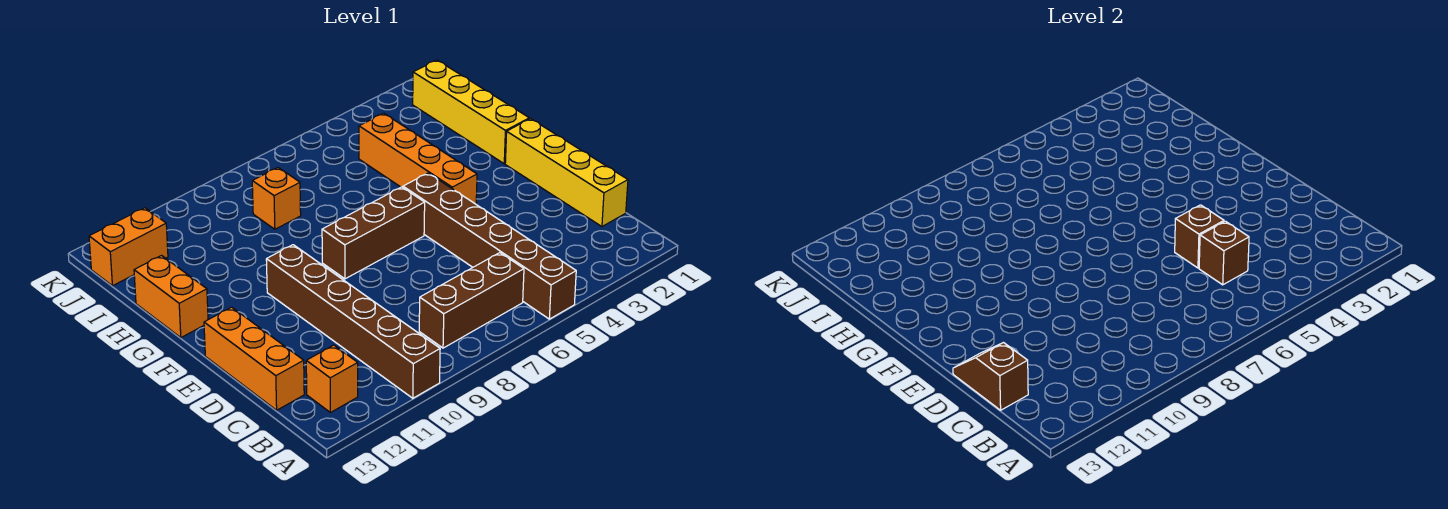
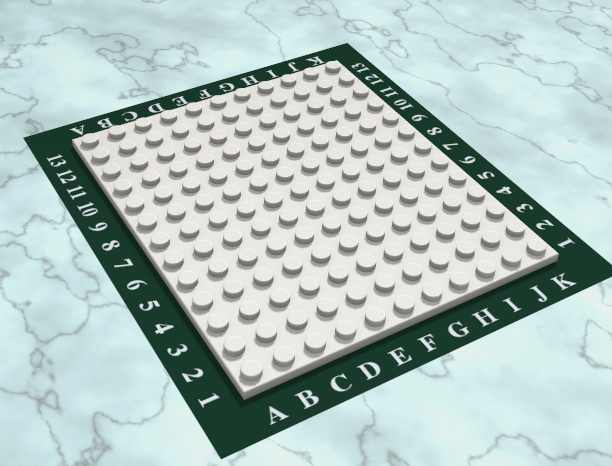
none -> brown brick A5:F5 level 1
none -> brown brick A10:F10 level 1
none -> brown brick B6:B8 level 1

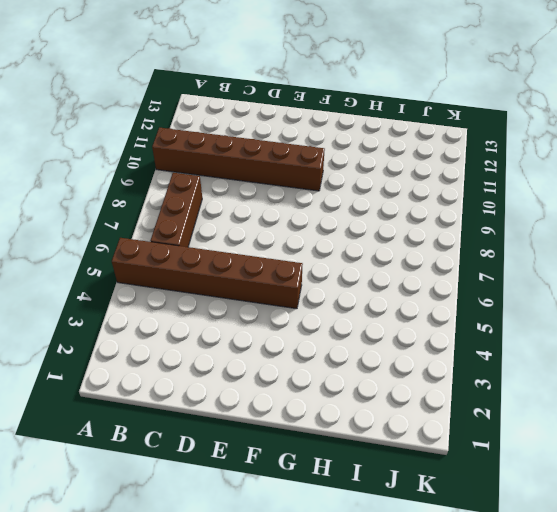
none -> orange brick B12 level 1
none -> yellow brick C1:F1 level 1
none -> orange brick C13:E13 level 1

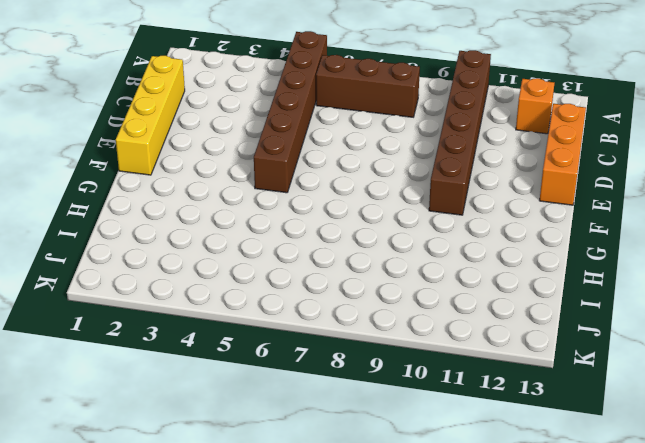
none -> orange brick F4:I4 level 1
none -> brown brick F6:F8 level 1
none -> yellow brick G1:J1 level 1

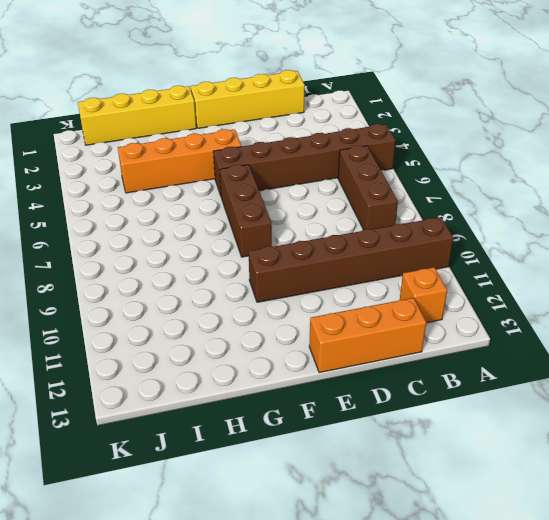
none -> orange brick G13:H13 level 1
none -> orange brick I8 level 1
none -> orange brick J12:J13 level 1

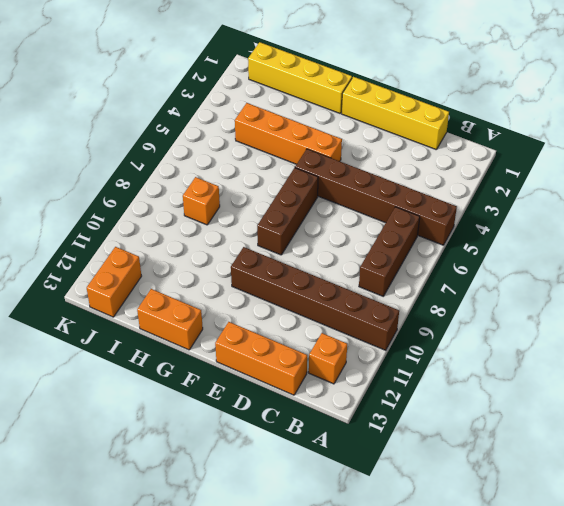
none -> brown brick C5 level 2
none -> brown slope C13:D13 level 2 top C
none -> brown brick D5 level 2

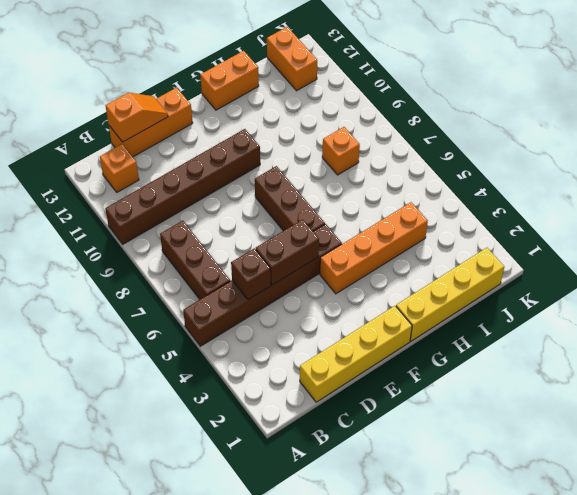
orange slope C13:D13 level 2 top C -> brown slope C13:D13 level 2 top C
brown brick D5:E5 level 2 -> brown brick D5 level 2

